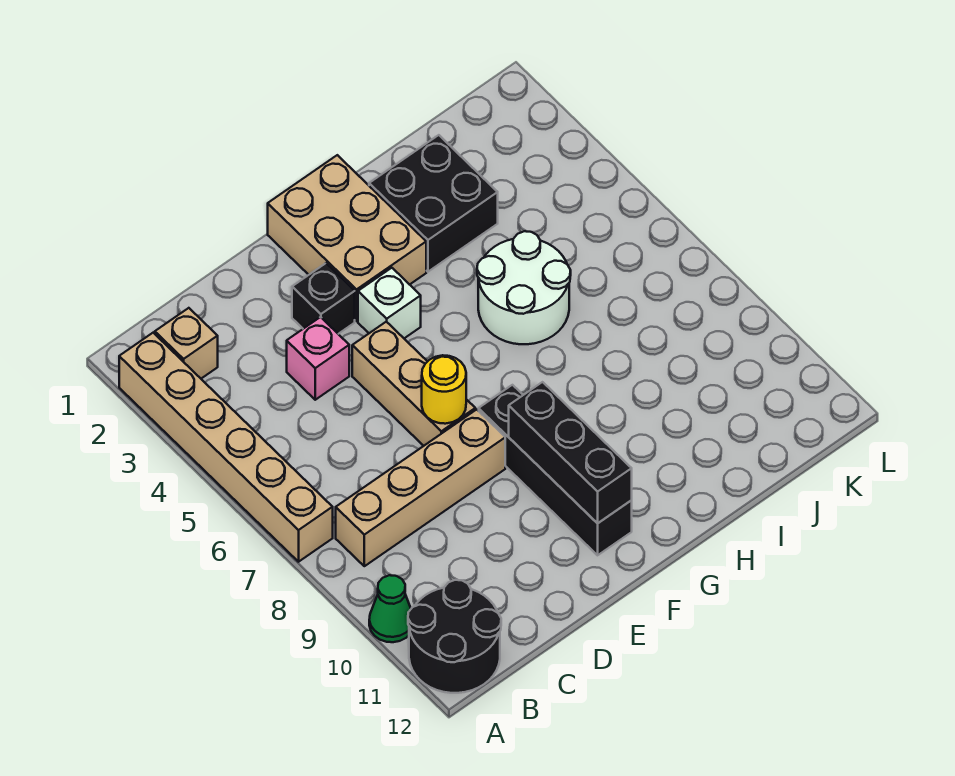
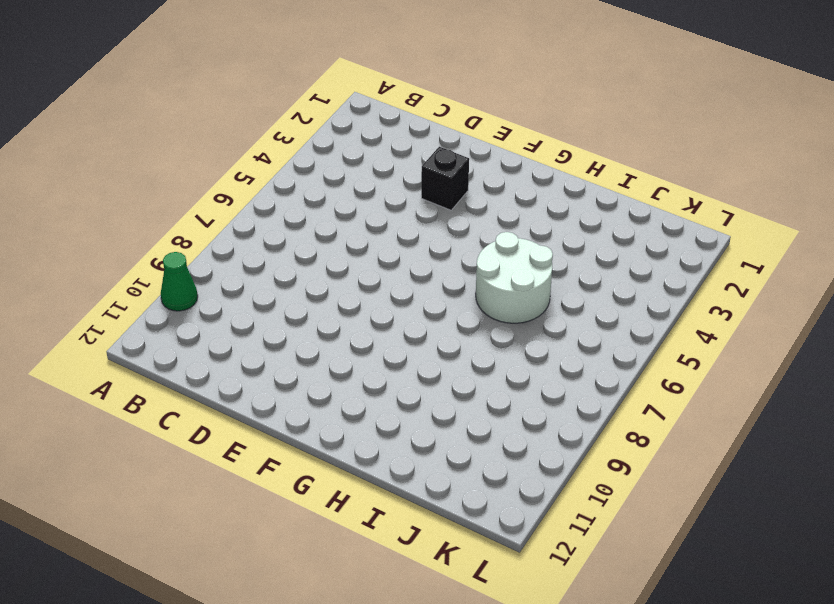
none -> tan brick A2:A7 level 1
none -> black round brick A11:B12 level 1
none -> tan brick B2 level 1

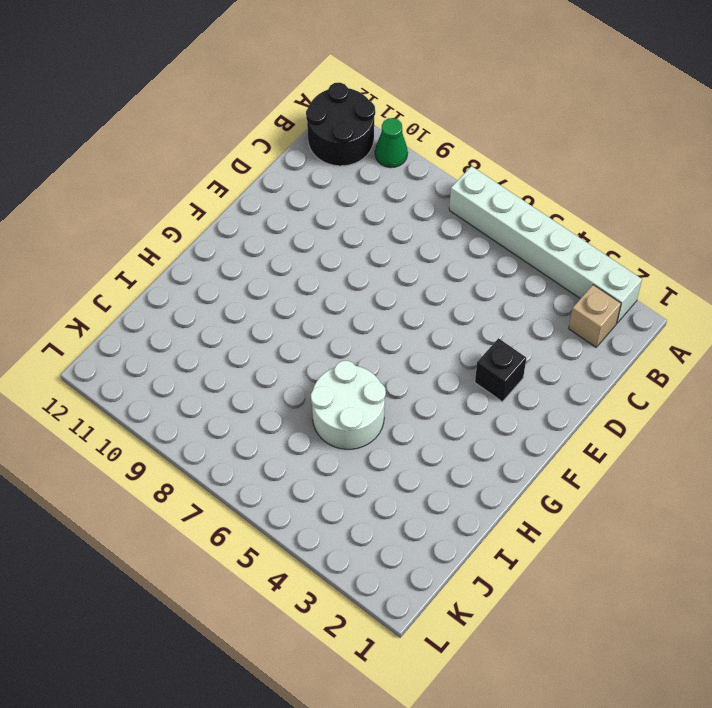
white brick A2:A7 level 1 -> tan brick A2:A7 level 1
none -> tan brick B8:E8 level 1
none -> pink brick D4 level 1
none -> tan brick E5:E7 level 1

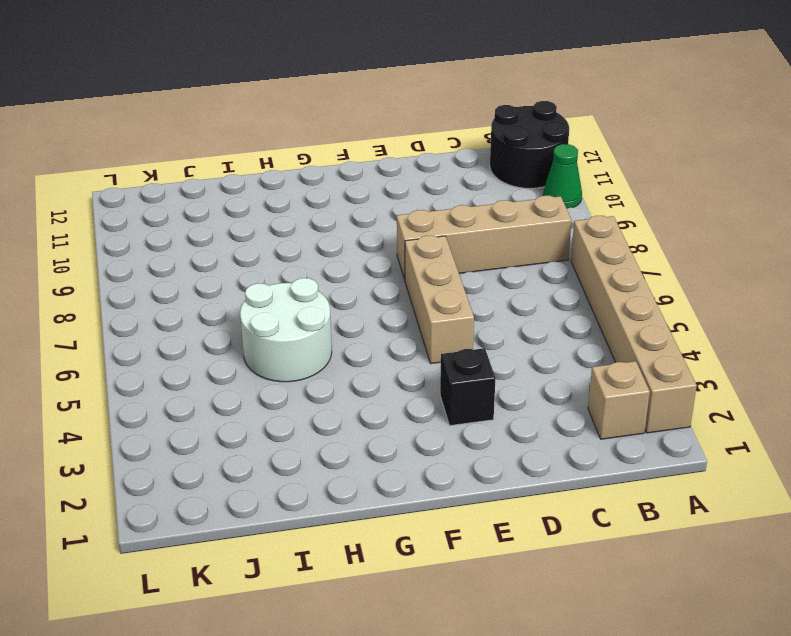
none -> pink brick D4 level 1
none -> tan brick F1:G3 level 1
none -> white brick F4 level 1

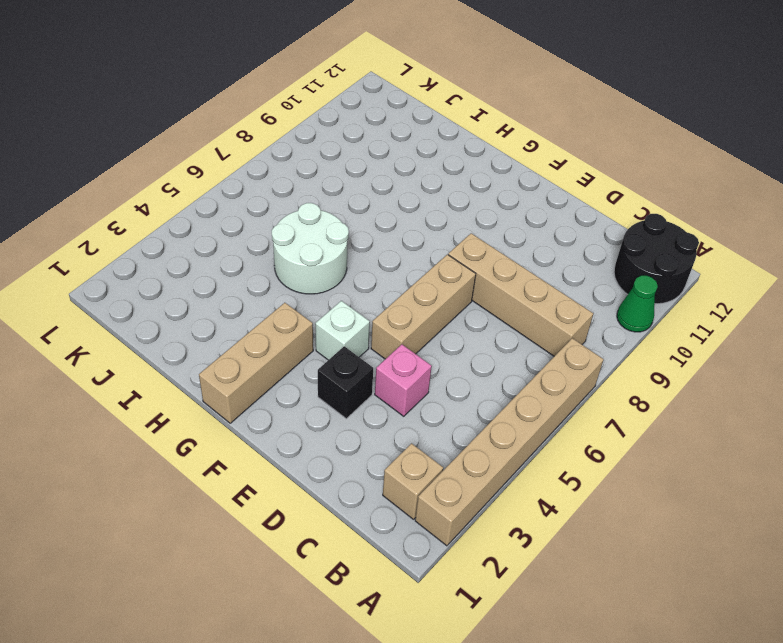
tan brick G1:G3 level 1 -> tan brick F1:G3 level 1
none -> black brick F8:F11 level 1
none -> black brick H2:I3 level 1
none -> yellow round brick E7 level 2

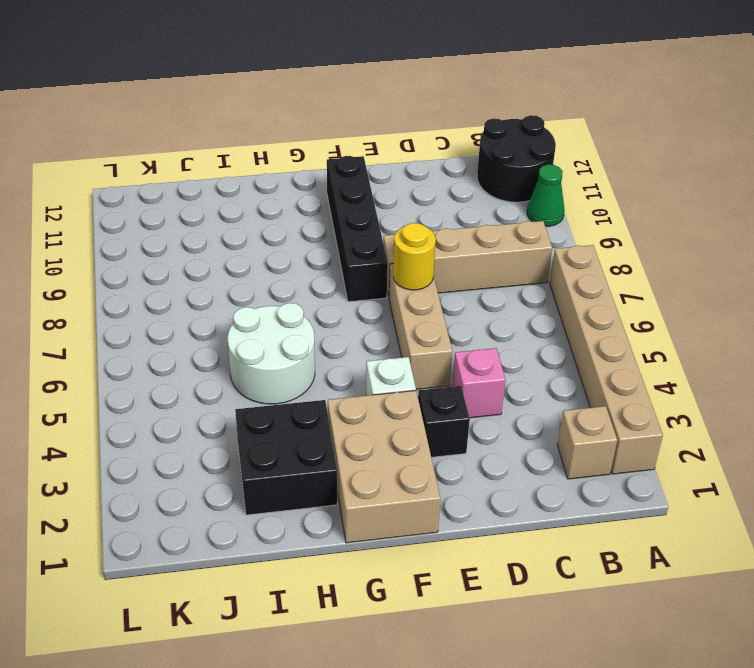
none -> black brick F9:F11 level 2

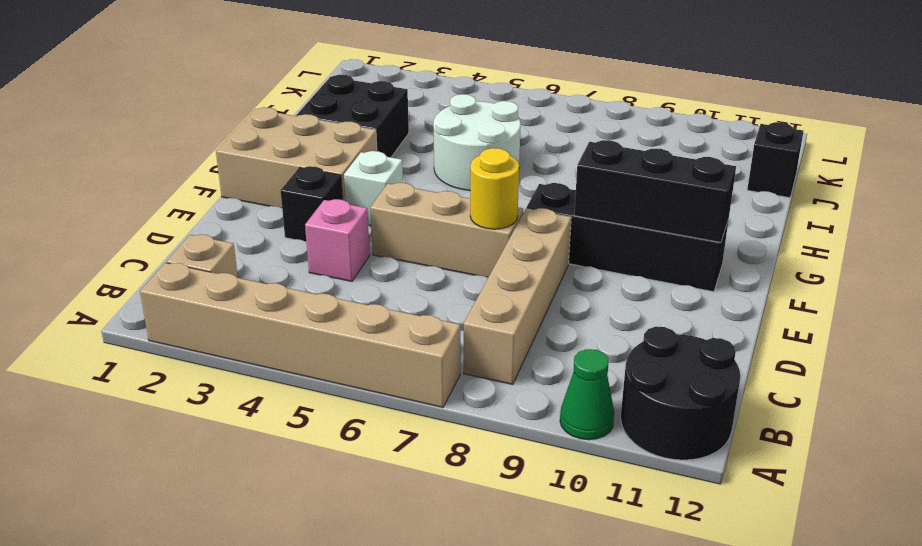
black brick J12 level 1 -> none

